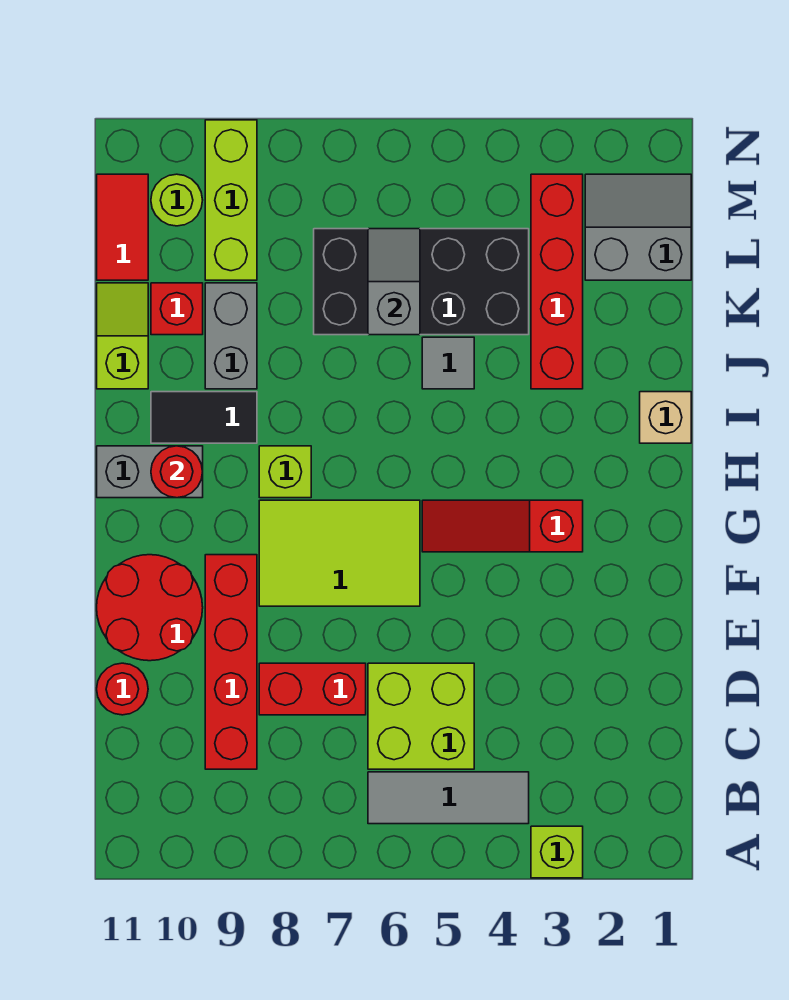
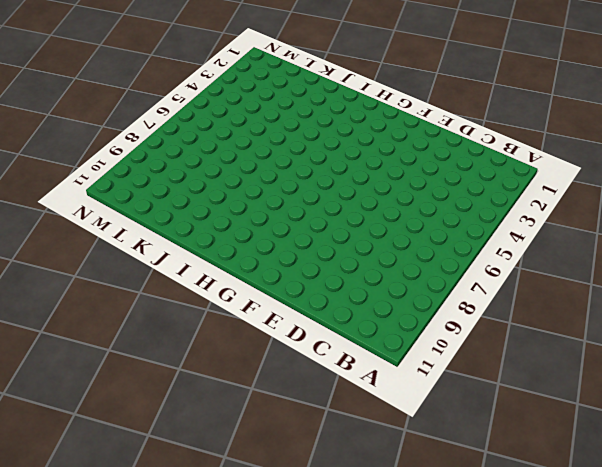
none -> lime brick A3 level 1
none -> grey tile B4:B6 level 1
none -> lime brick C5:D6 level 1

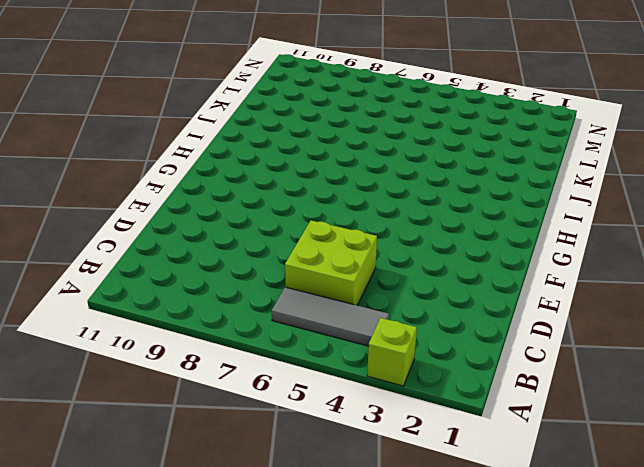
none -> red brick C9:F9 level 1
none -> red brick D7:D8 level 1
none -> red round brick D11 level 1

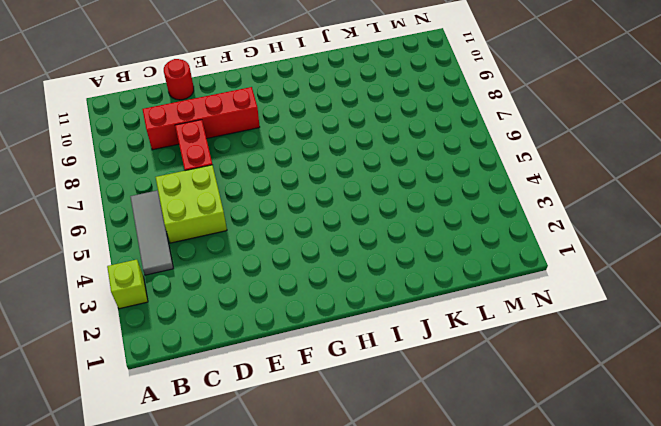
none -> red round brick E10:F11 level 1
none -> lime tile F6:G8 level 1
none -> red slope G3:G5 level 1 top 3

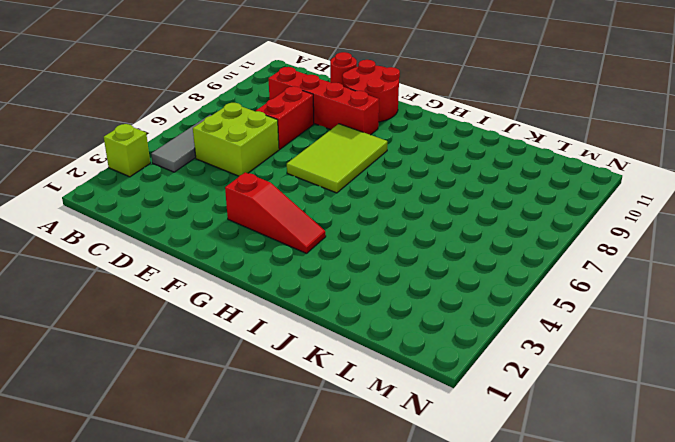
red slope F3:H3 level 1 top F -> red slope G3:G5 level 1 top 3
none -> lime brick H8 level 1
none -> grey brick H10:H11 level 1
none -> tan brick I1 level 1

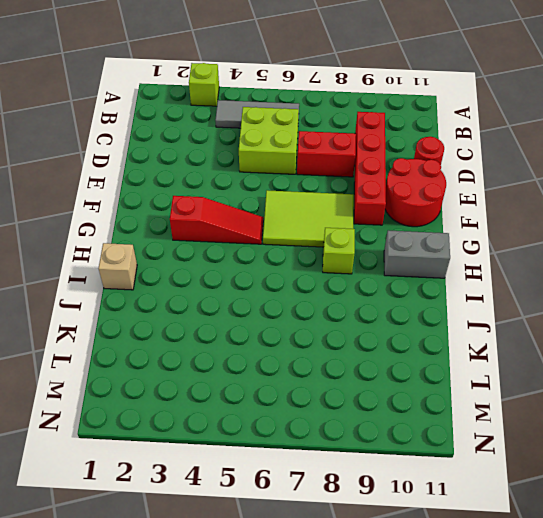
none -> black tile I9:I10 level 1
none -> red brick J3:M3 level 1
none -> grey tile J5 level 1

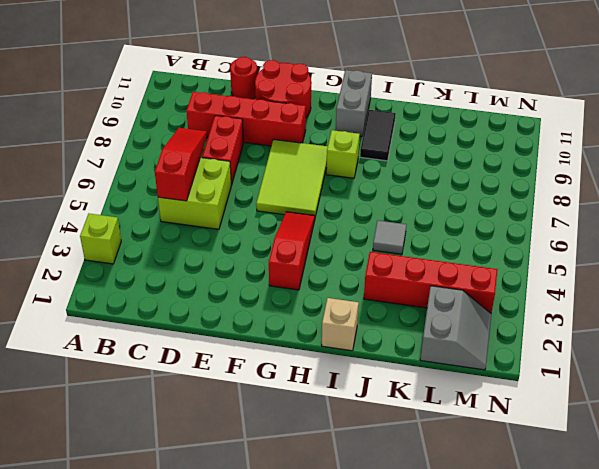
red slope C5:C7 level 2 top 5 -> none
none -> grey tile B4:B6 level 1
none -> grey brick J9:K9 level 1
none -> lime slope J11:K11 level 1 top J

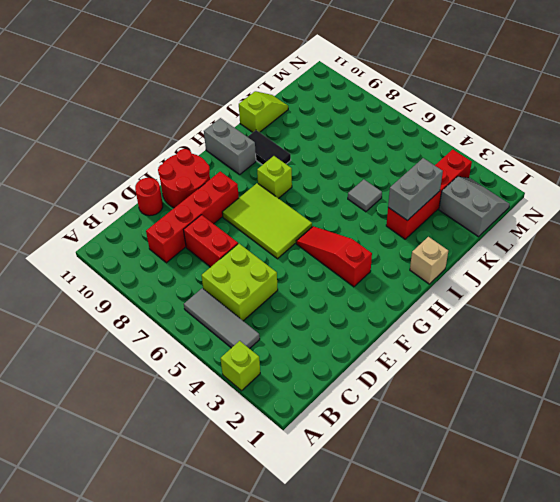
grey brick J3:K3 level 2 -> grey brick J9:K9 level 1
none -> black brick K4:L7 level 1
none -> red brick K10 level 1
none -> lime brick L9:N9 level 1

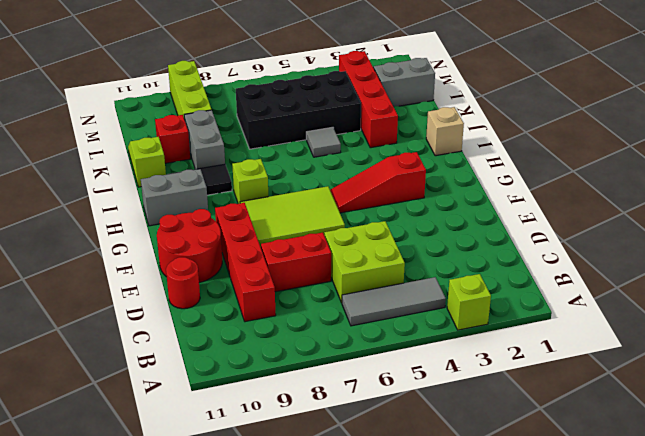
none -> red tile L11:M11 level 1
none -> lime round brick M10 level 1
none -> red round brick H10 level 2

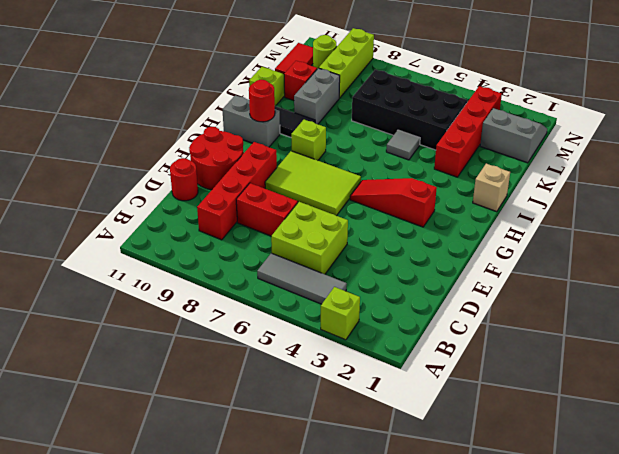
none -> grey slope K6:L6 level 2 top K

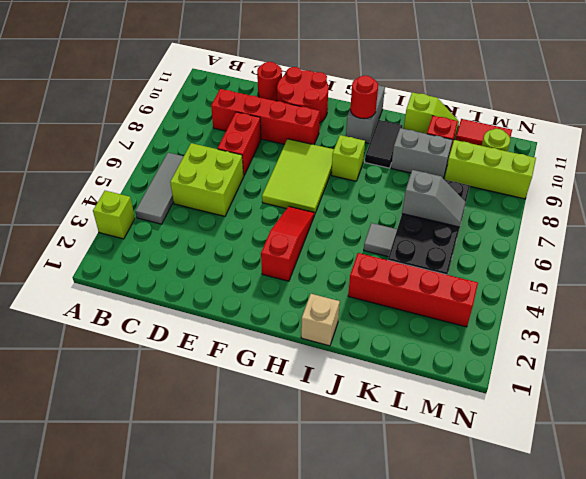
none -> grey slope L1:M2 level 1 top L

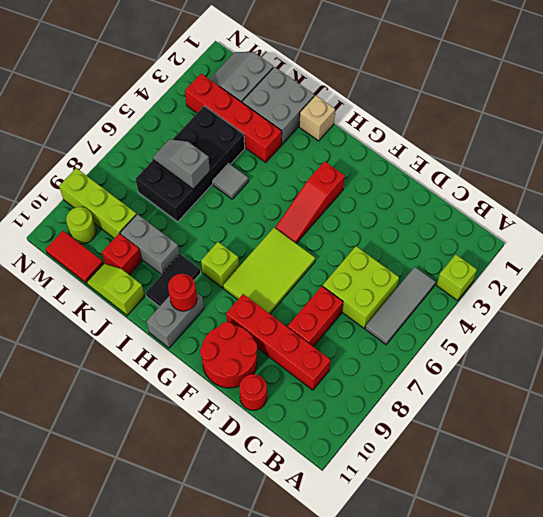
grey brick J1:K2 level 1 -> none

